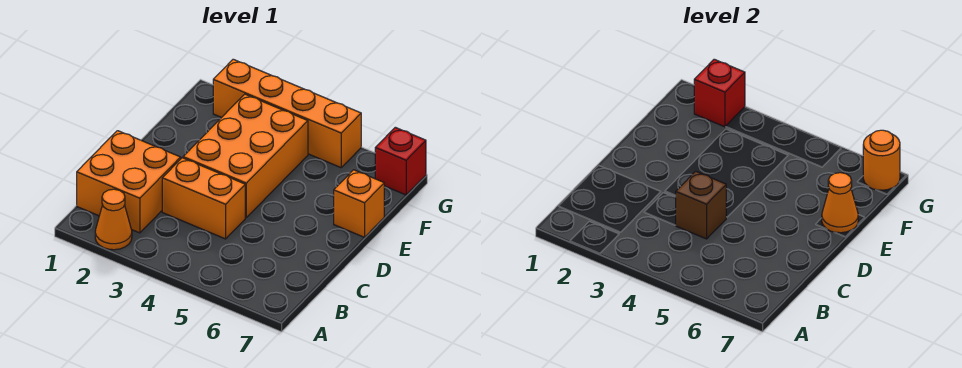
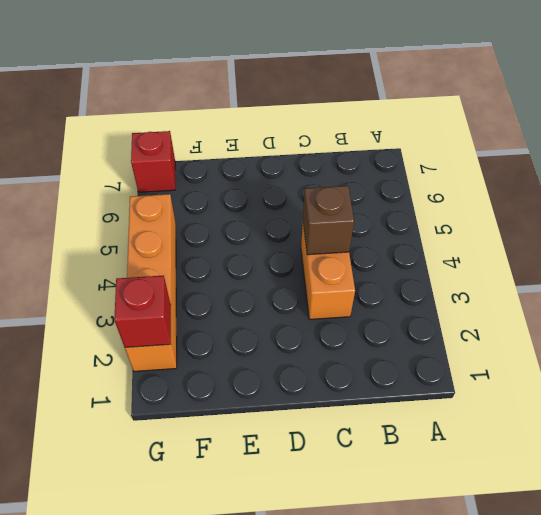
none -> orange cone A2 level 1
none -> orange brick B1:C2 level 1

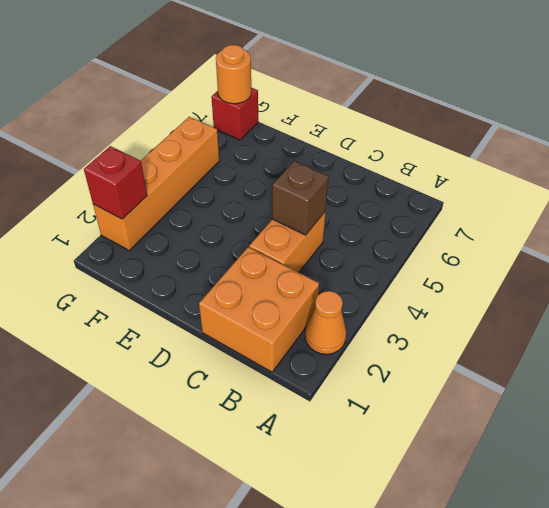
none -> orange brick D3:F4 level 1
none -> orange brick E7 level 1

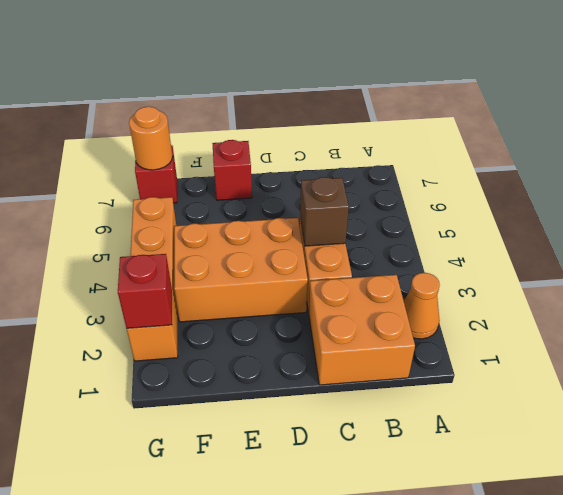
red brick E7 level 1 -> orange brick E7 level 1
none -> orange cone E7 level 2

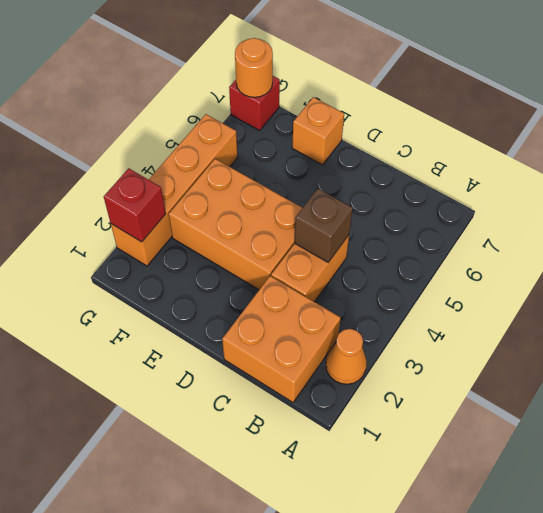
none -> orange cone E7 level 2

